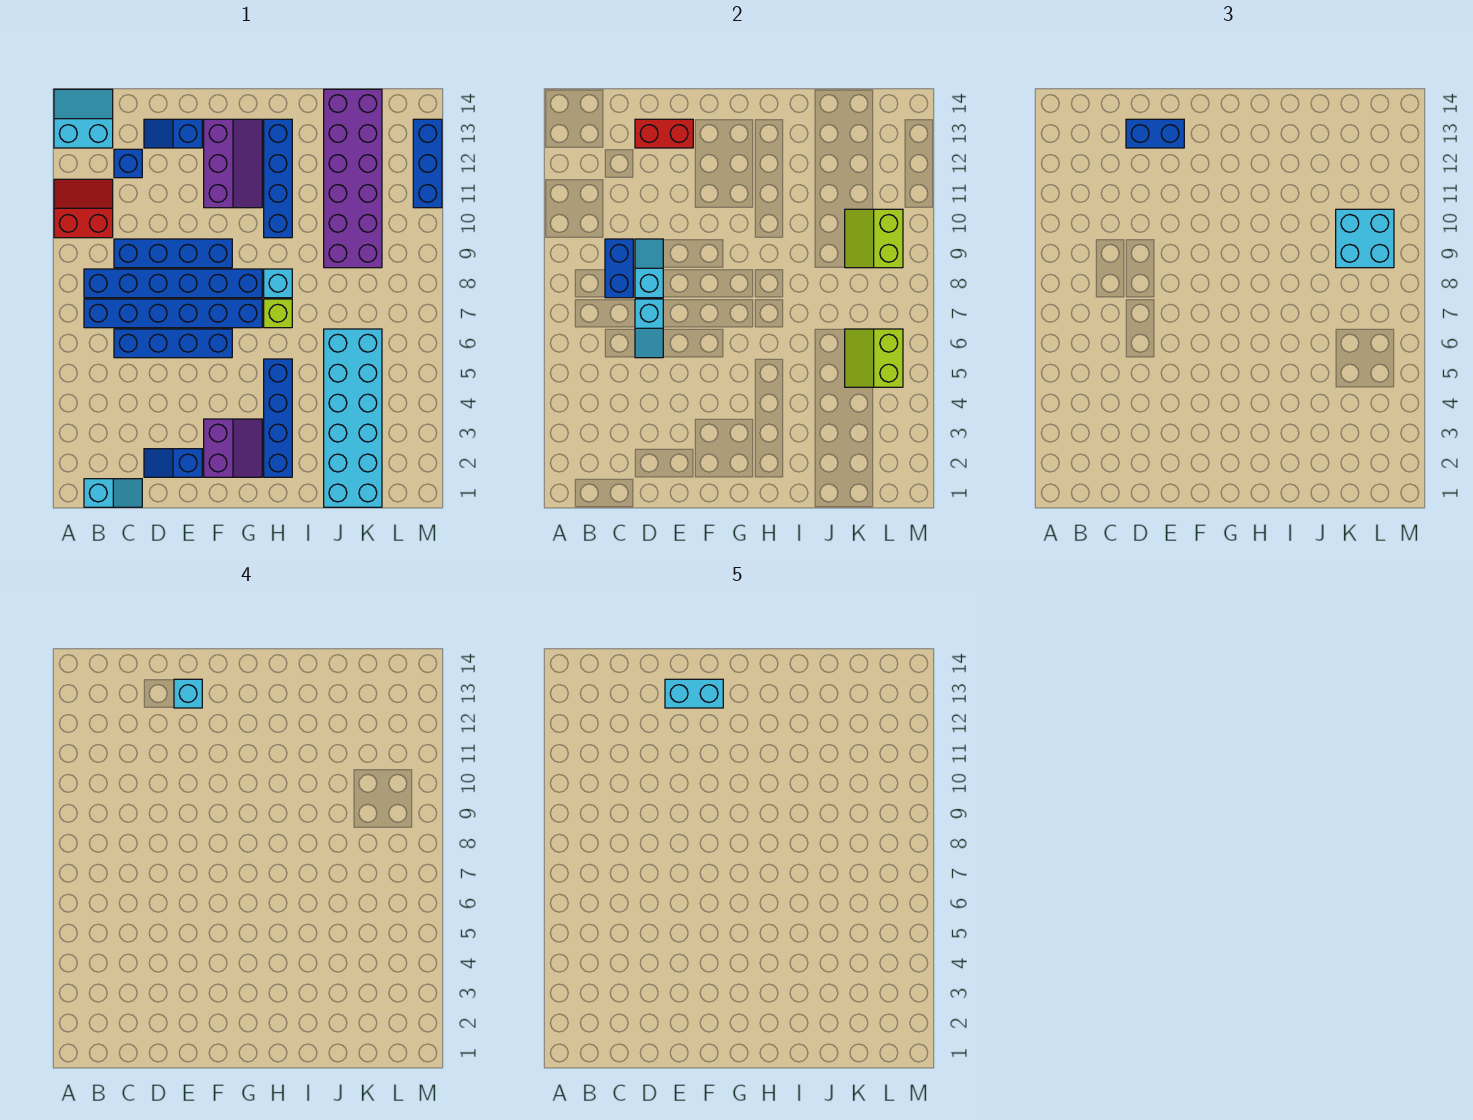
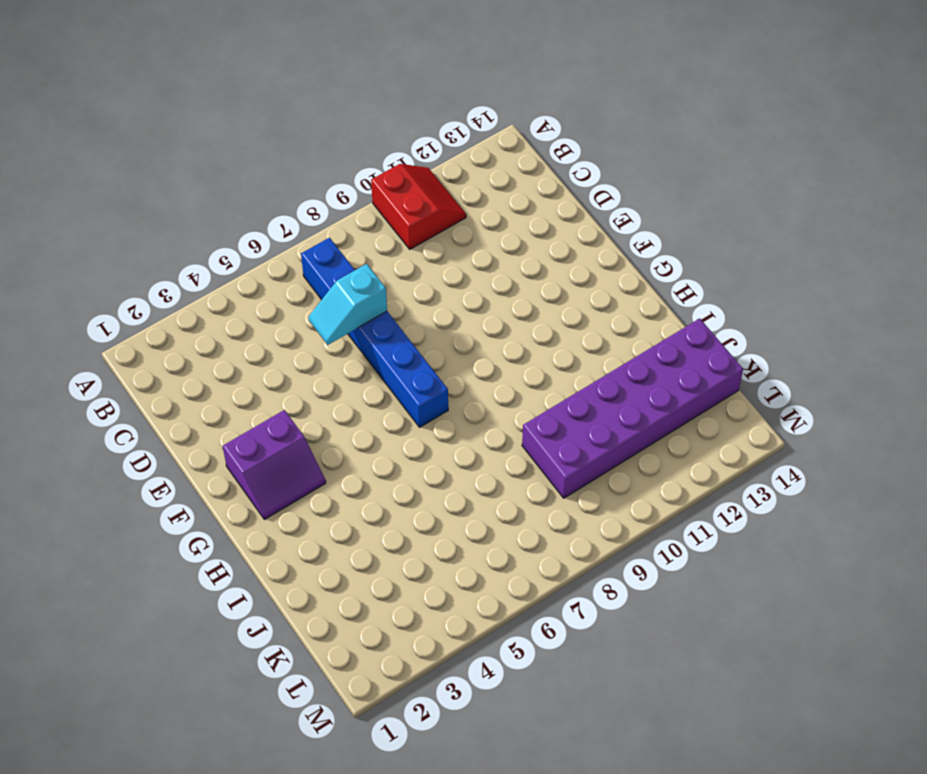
none -> cyan slope A13:B14 level 1 top 13
none -> cyan slope B1:C1 level 1 top B
none -> blue brick B8:G8 level 1

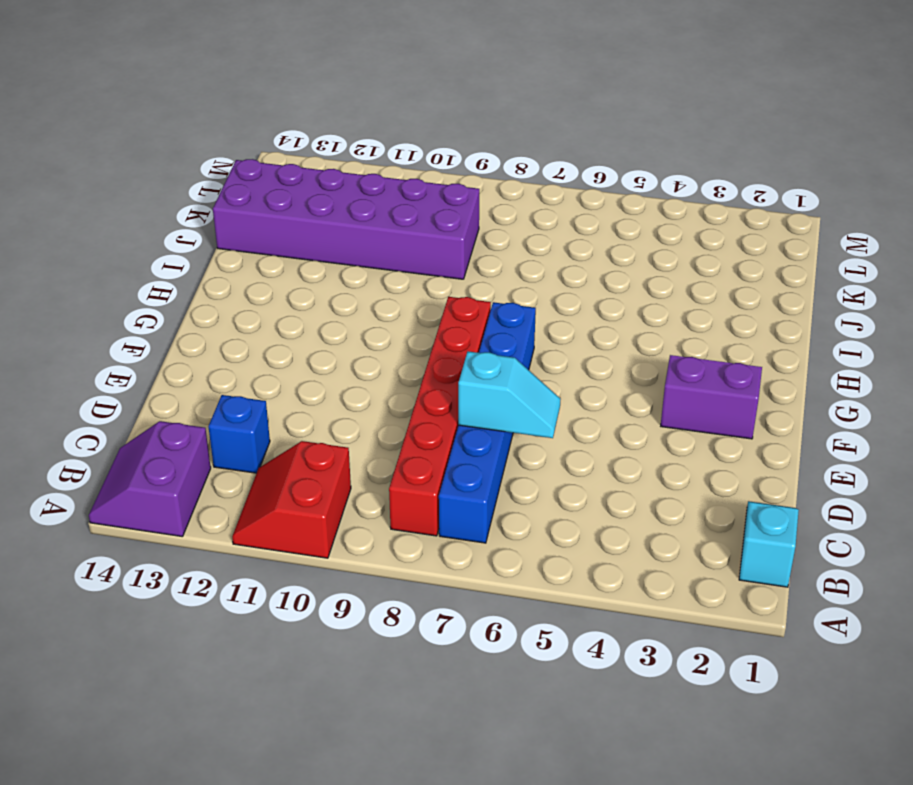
purple slope A13:B14 level 1 top 13 -> cyan slope A13:B14 level 1 top 13
red brick B8:G8 level 1 -> blue brick B8:G8 level 1
none -> blue brick C6:F6 level 1
none -> blue brick C9:F9 level 1
none -> blue slope D2:E2 level 1 top E

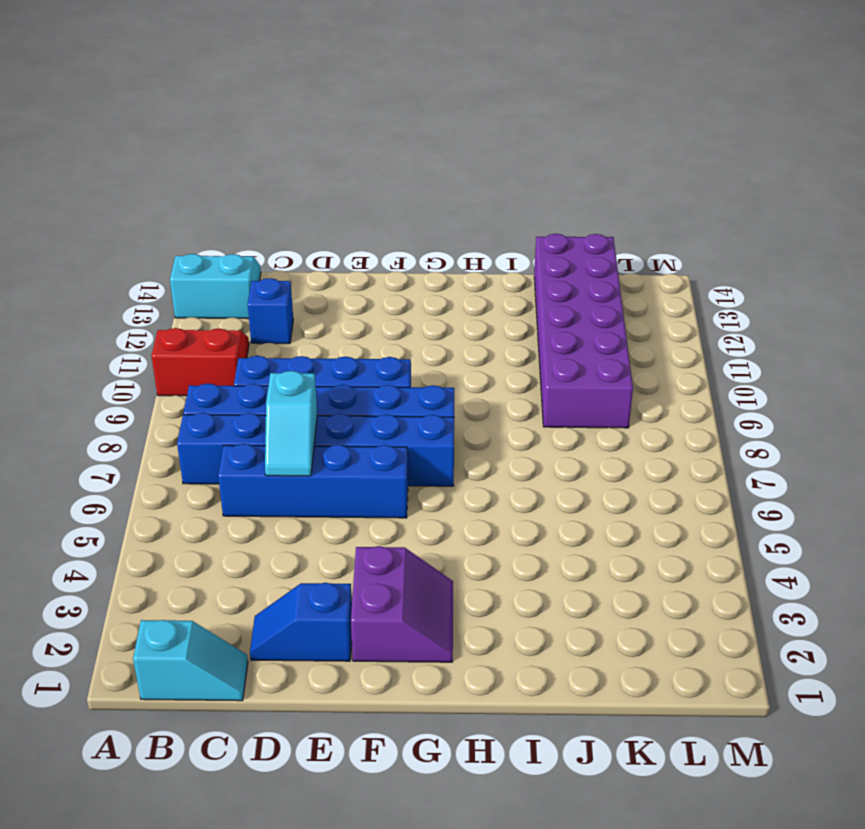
none -> blue slope D13:E13 level 1 top E
none -> purple slope F11:G13 level 1 top F
none -> blue brick H2:H5 level 1

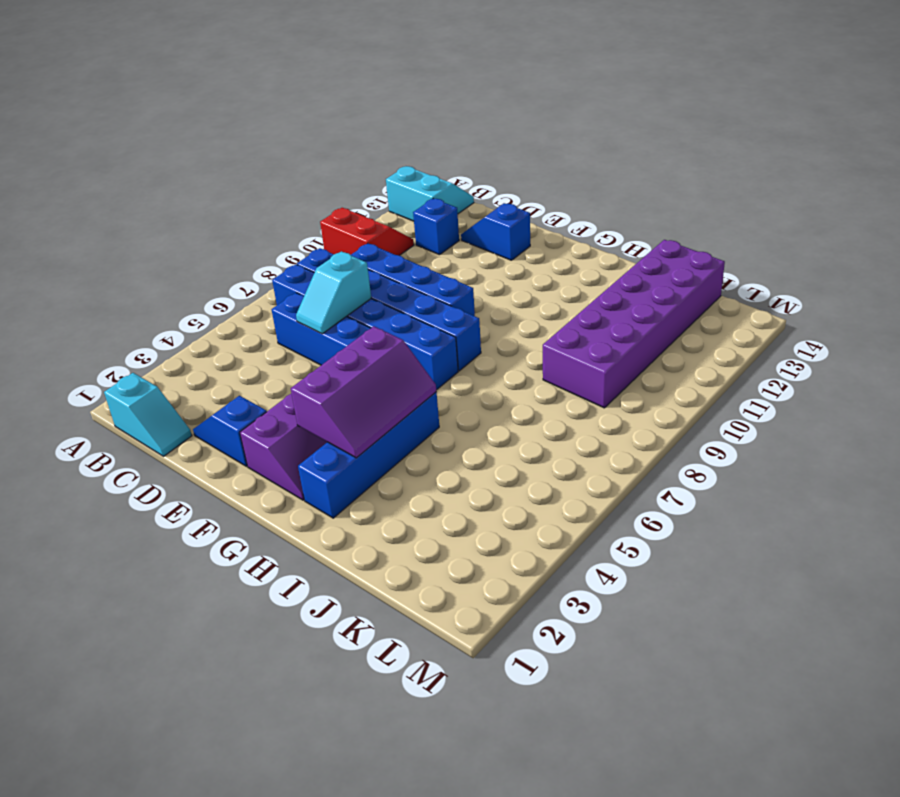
purple slope G3:H5 level 2 top G -> purple slope F11:G13 level 1 top F
none -> lime brick H7 level 1
none -> cyan brick H8 level 1
none -> blue brick H10:H13 level 1

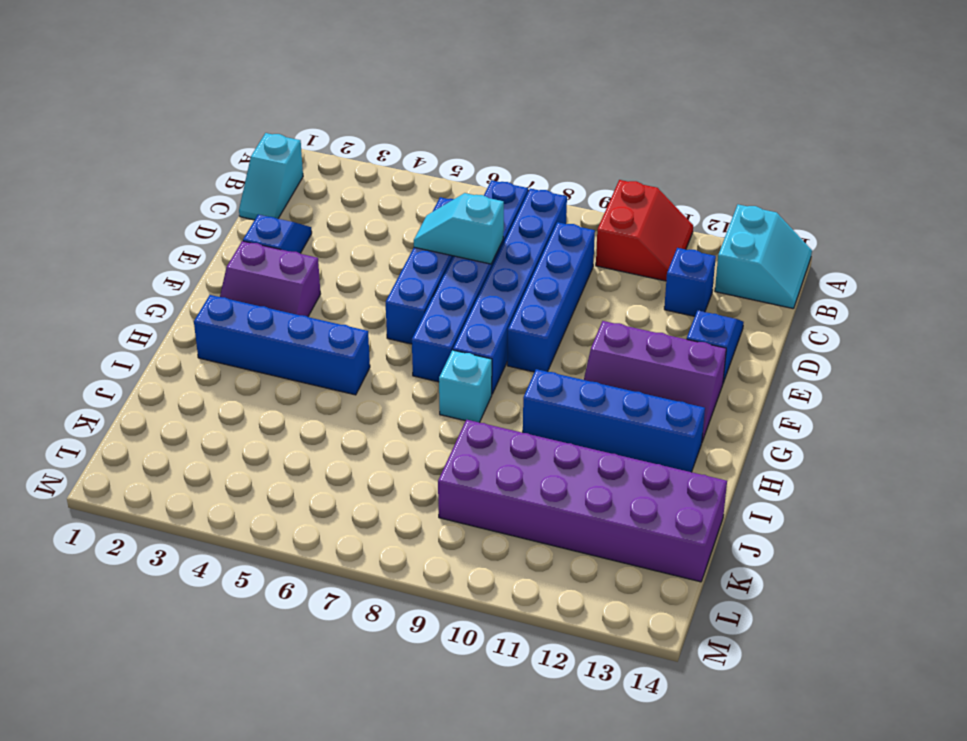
none -> lime brick H7 level 1
none -> cyan brick J1:K6 level 1
none -> blue brick M11:M13 level 1

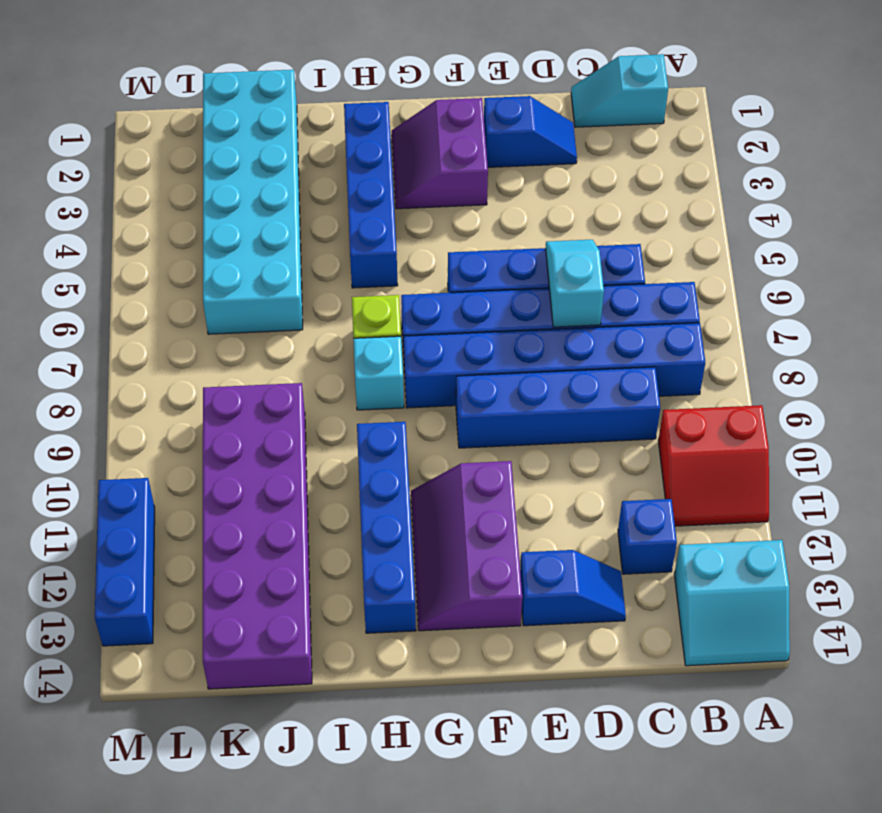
none -> blue brick C8:C9 level 2
none -> cyan slope D8:D9 level 2 top 8
none -> red brick D13:E13 level 2

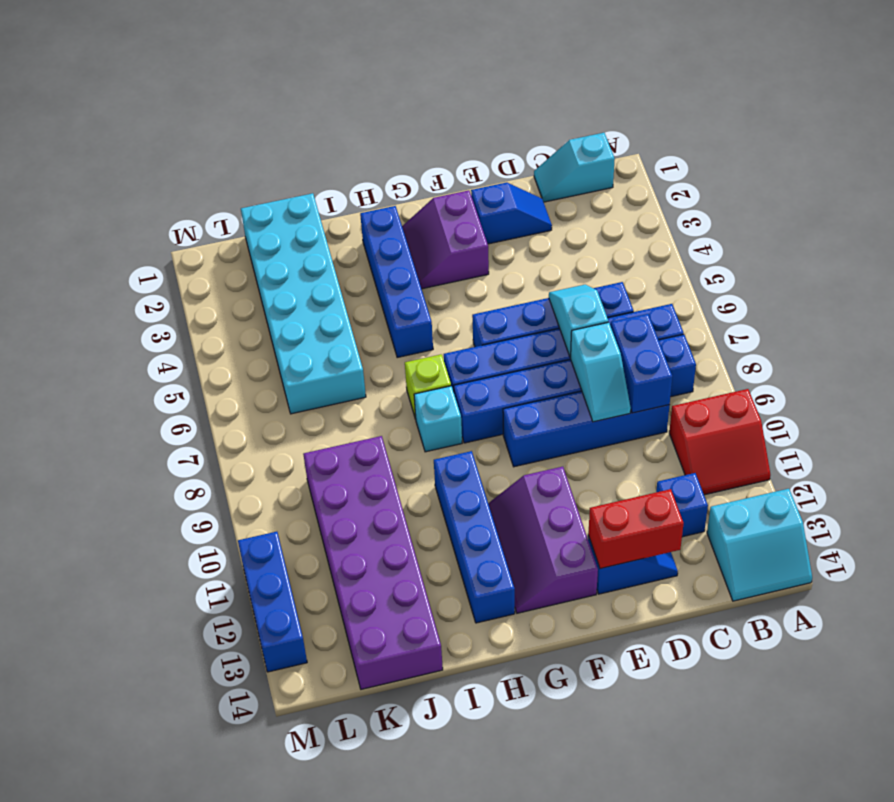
none -> lime slope K5:L6 level 2 top L
none -> lime slope K9:L10 level 2 top L
none -> blue brick D13:E13 level 3

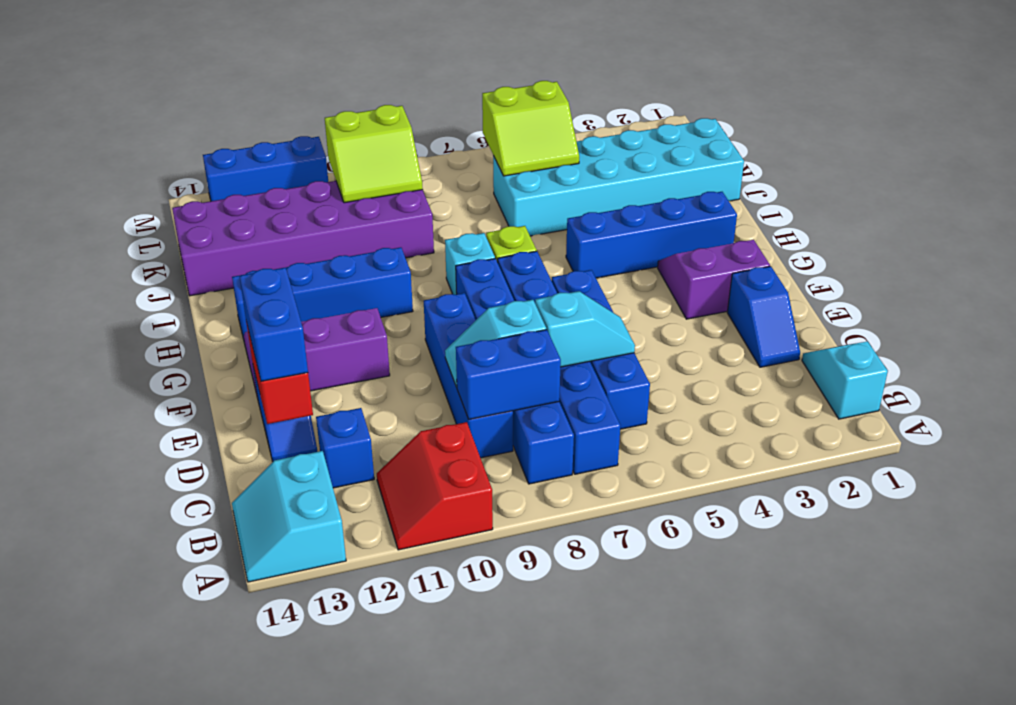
none -> cyan brick K9:L10 level 3
none -> cyan brick E13 level 4
none -> cyan brick E13:F13 level 5

